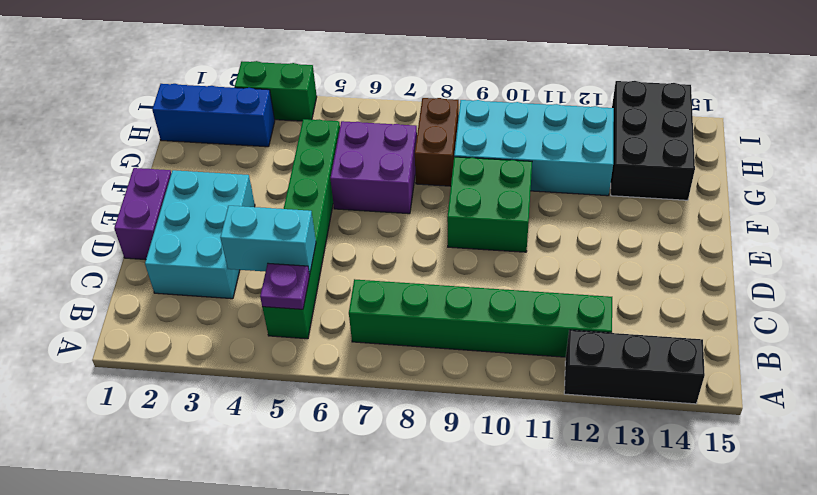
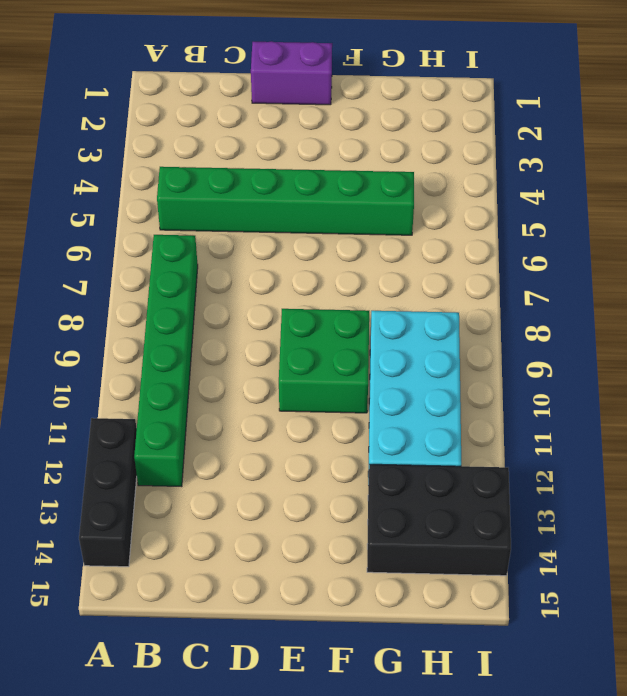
none -> cyan brick C2:E3 level 1
none -> purple brick F6:G7 level 1
none -> brown brick G8:H8 level 1

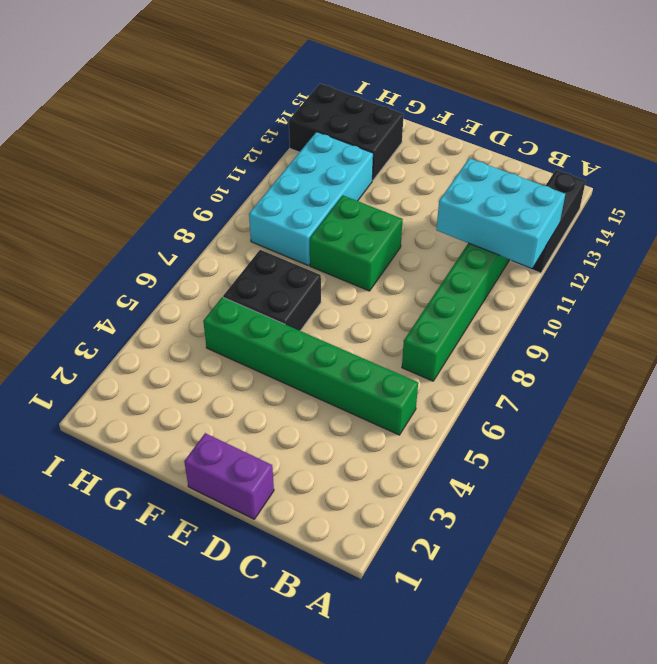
cyan brick A11:C12 level 2 -> cyan brick C2:E3 level 1
black brick F6:G7 level 1 -> purple brick F6:G7 level 1
none -> brown brick G8:H8 level 1
none -> blue brick H1:H3 level 1
none -> green brick I3:I4 level 1

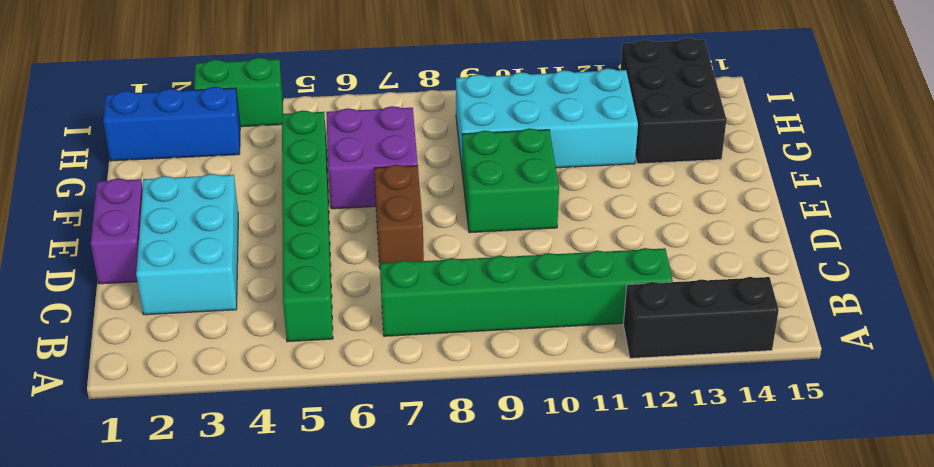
brown brick D7:E7 level 1 -> brown brick G8:H8 level 1
none -> purple plate B5 level 2
none -> cyan brick C4:C5 level 2

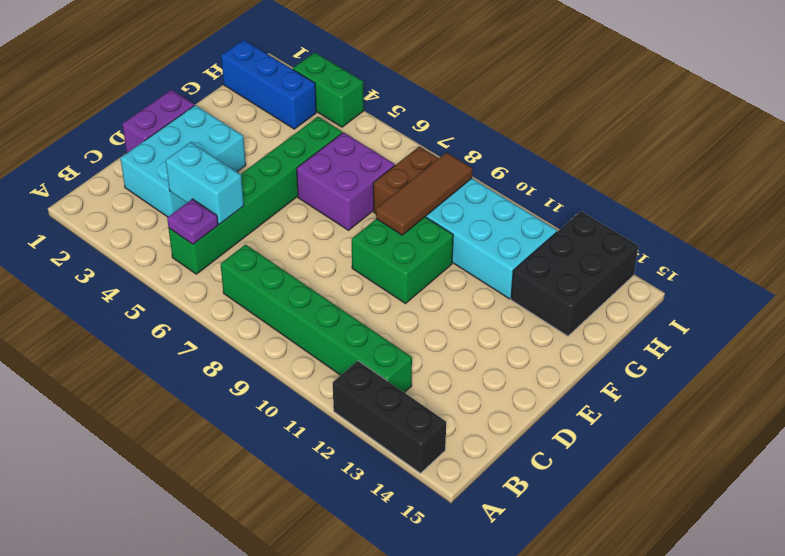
brown tile F9:H9 level 2 -> none

